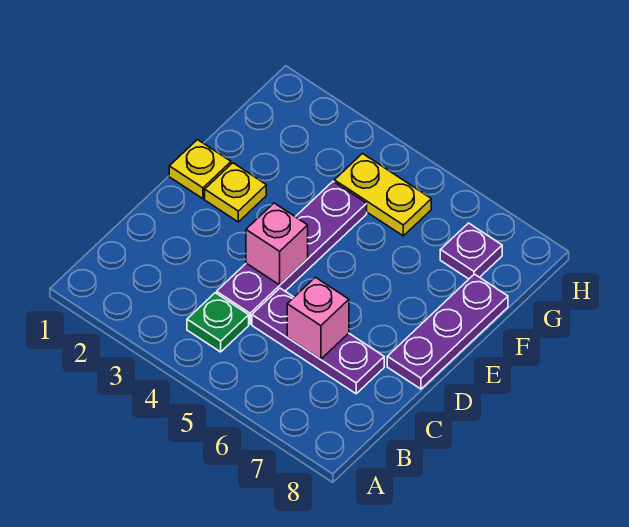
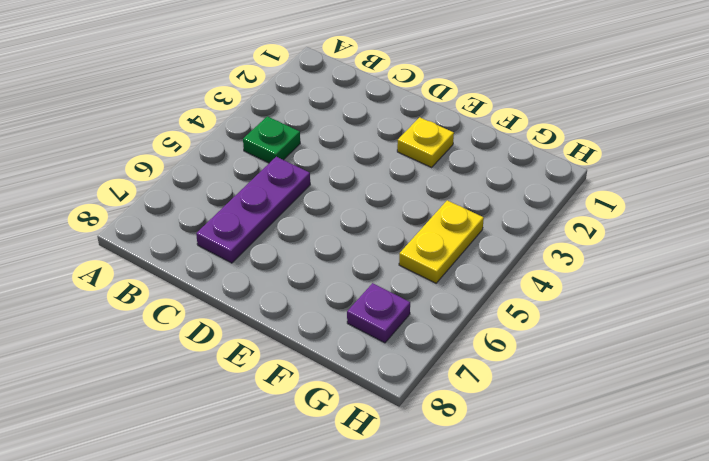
none -> purple plate C4:F4 level 1
none -> purple plate D8:F8 level 1

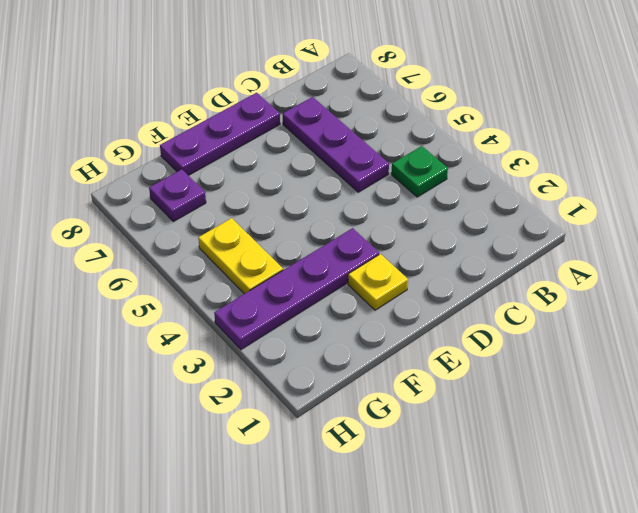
purple plate E3:H3 level 1 -> purple plate C4:F4 level 1
none -> yellow plate E1 level 1
none -> pink brick C6 level 2

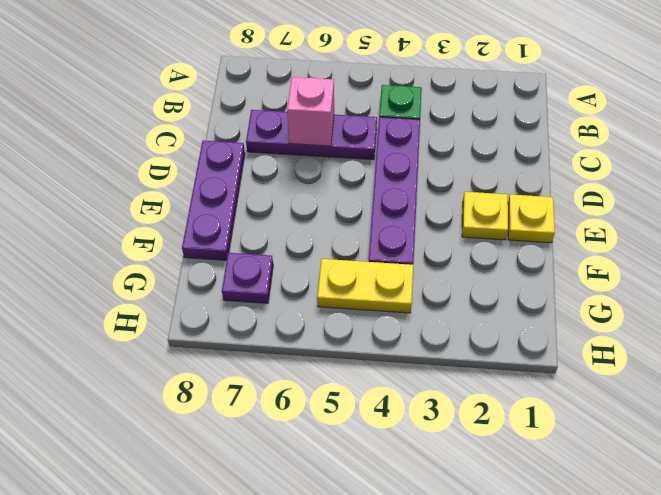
none -> pink brick D4 level 2

